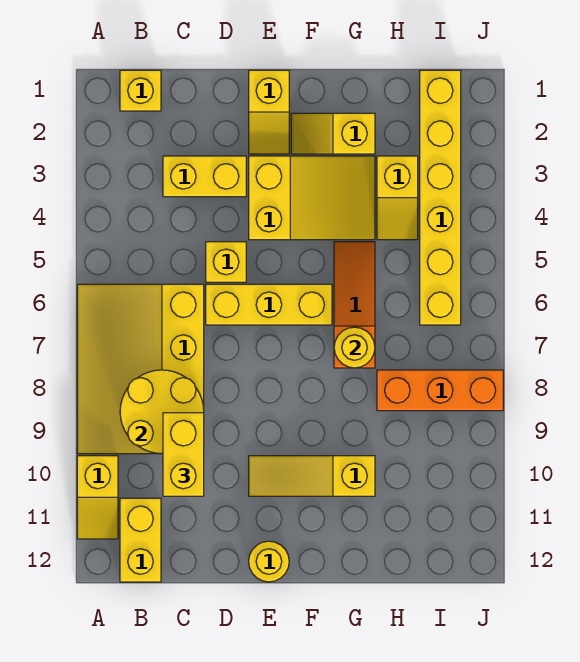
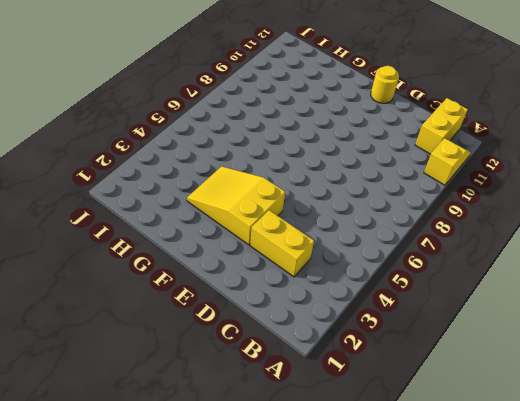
none -> yellow slope A6:C9 level 1 top C
none -> yellow brick B1 level 1
none -> yellow brick D5 level 1

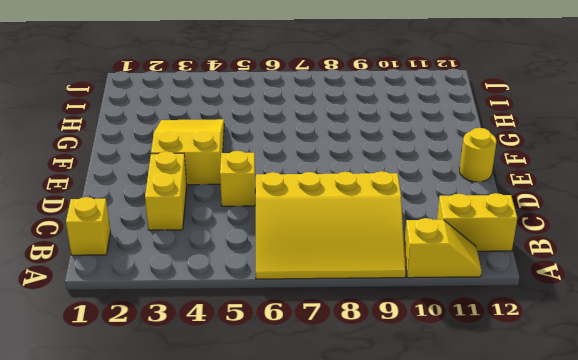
none -> yellow brick D6:F6 level 1
none -> yellow slope E1:E2 level 1 top 1
none -> yellow slope E10:G10 level 1 top G

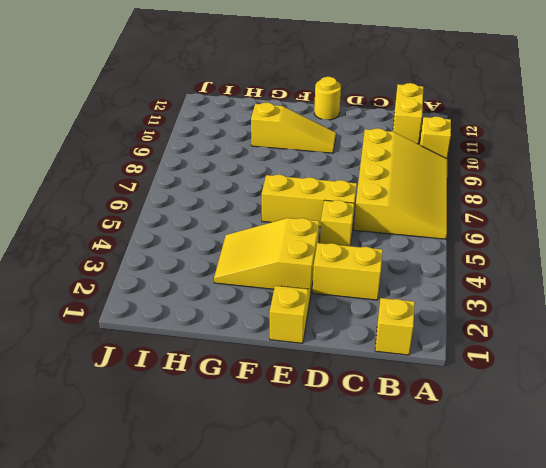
none -> yellow slope F2:G2 level 1 top G
none -> orange slope G5:G7 level 1 top 7
none -> yellow slope H3:H4 level 1 top 3

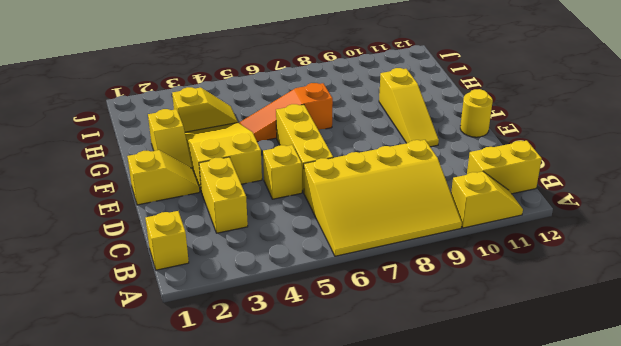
none -> orange brick H8:J8 level 1
none -> yellow brick I1:I6 level 1
none -> yellow round brick B8:C9 level 2

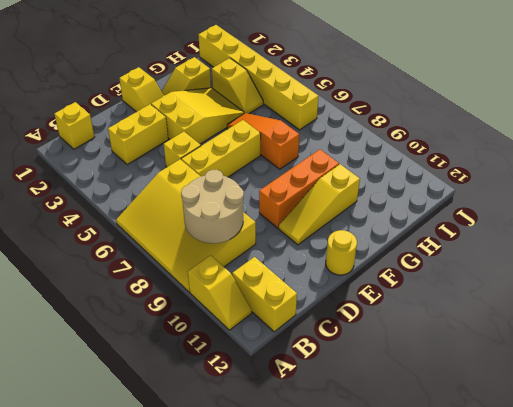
tan round brick B8:C9 level 2 -> yellow round brick B8:C9 level 2
orange brick E9:G9 level 1 -> orange brick H8:J8 level 1
none -> yellow round brick G7 level 2
none -> yellow brick C9:C10 level 3

